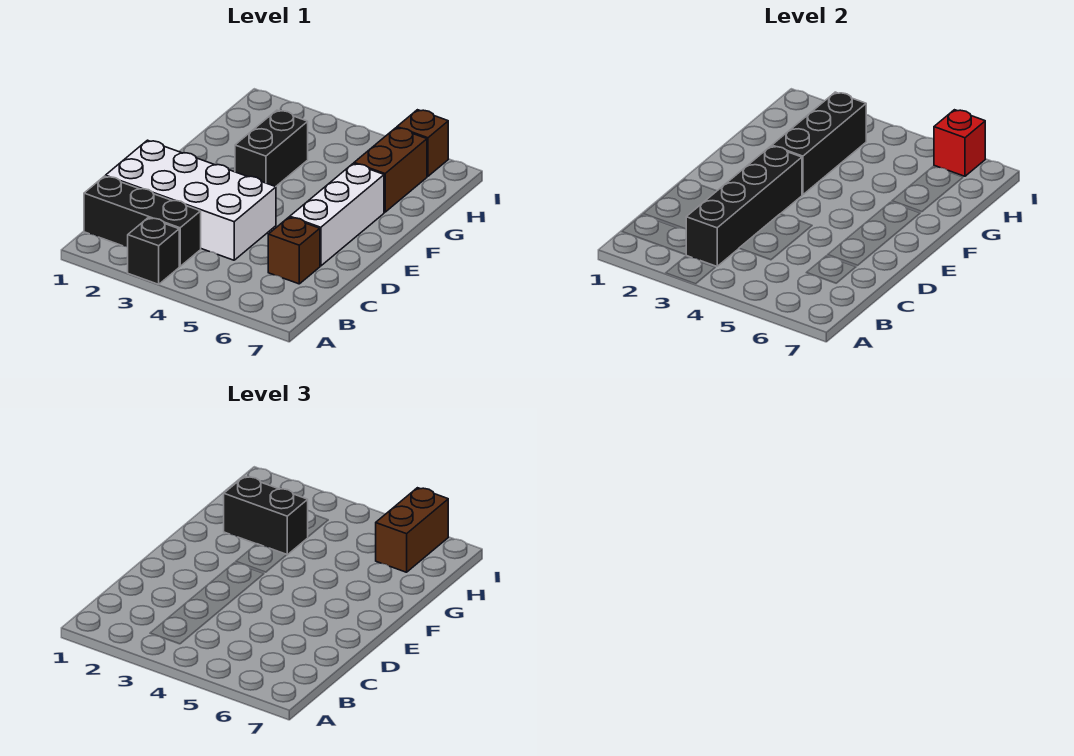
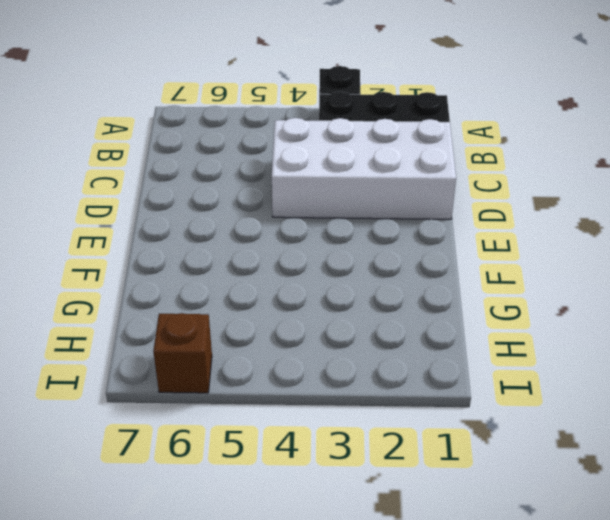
none -> brown brick C6 level 1
none -> white brick D6:F6 level 1
none -> black brick F3:G3 level 1

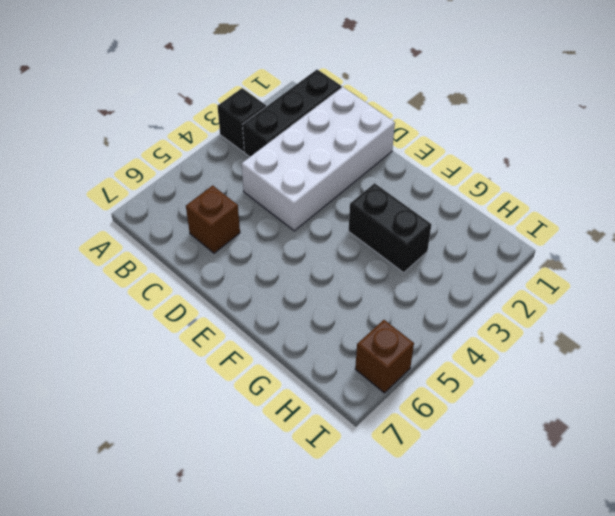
none -> white brick D6:F6 level 1
none -> brown brick G6:H6 level 1
none -> black brick B3:E3 level 2

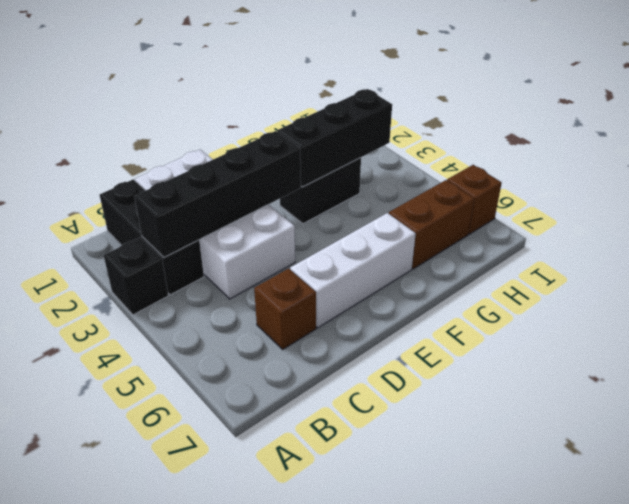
none -> red brick I6 level 2
none -> black brick G2:G3 level 3
none -> brown brick H6:I6 level 3

